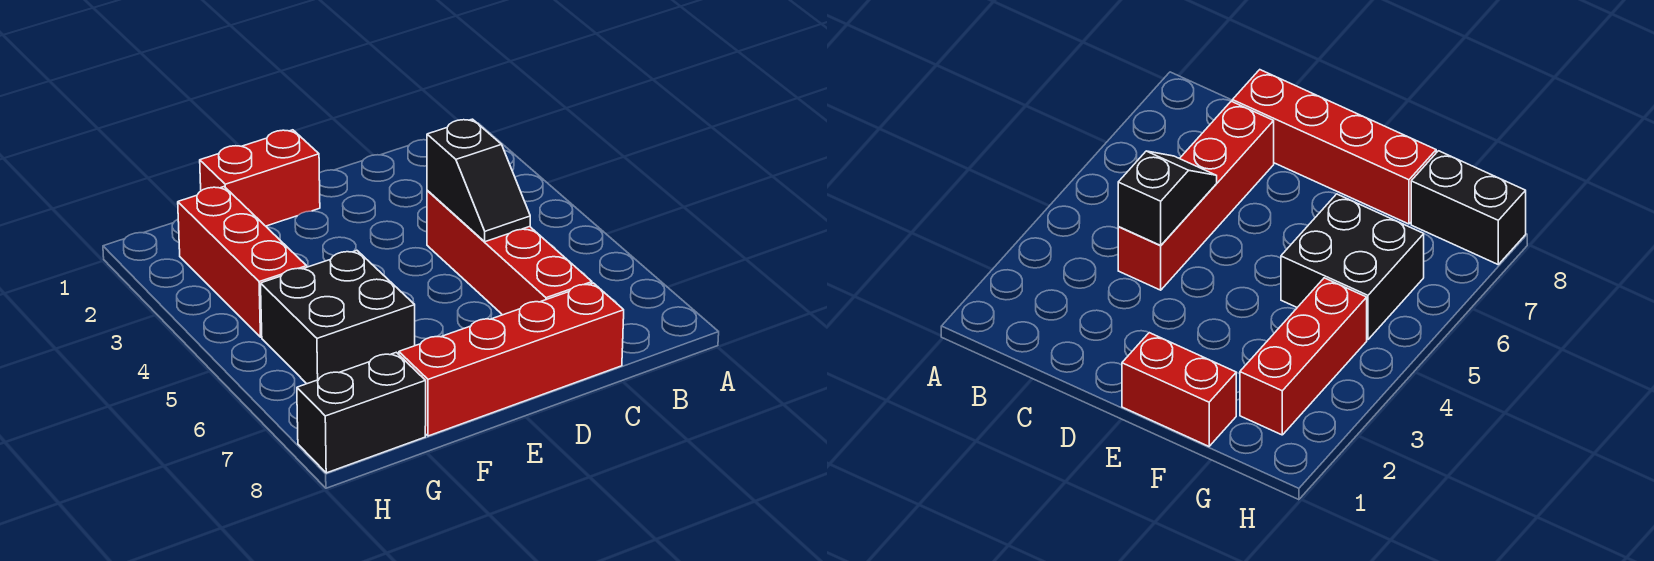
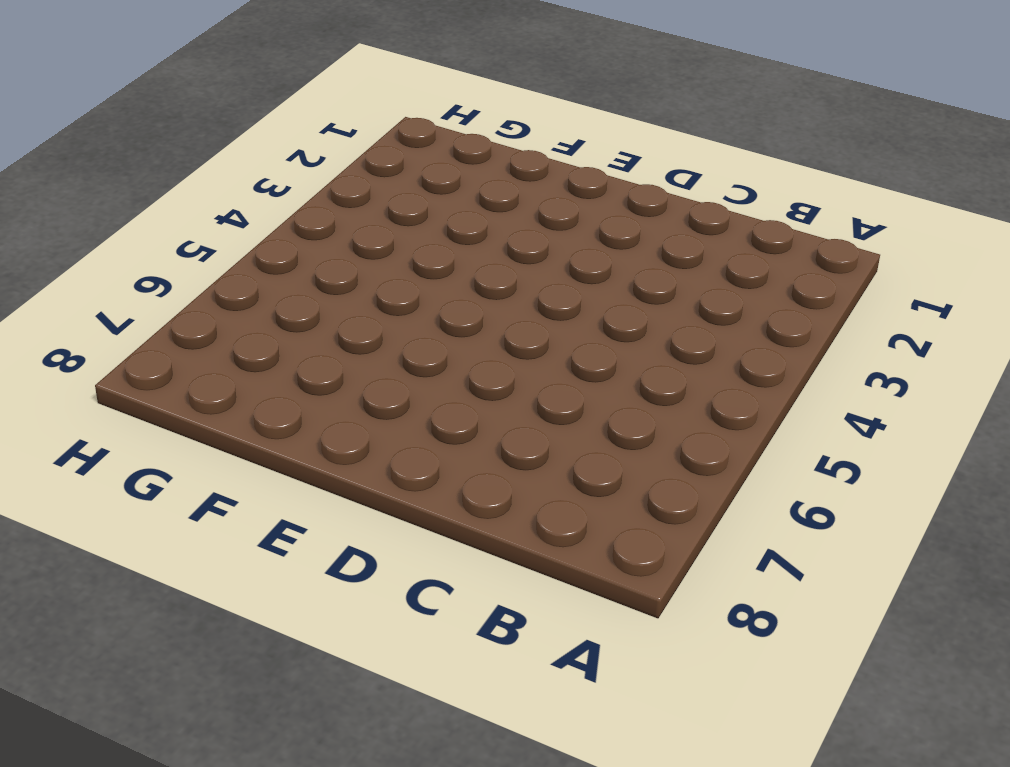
none -> red brick C4:C7 level 1
none -> red brick C8:F8 level 1

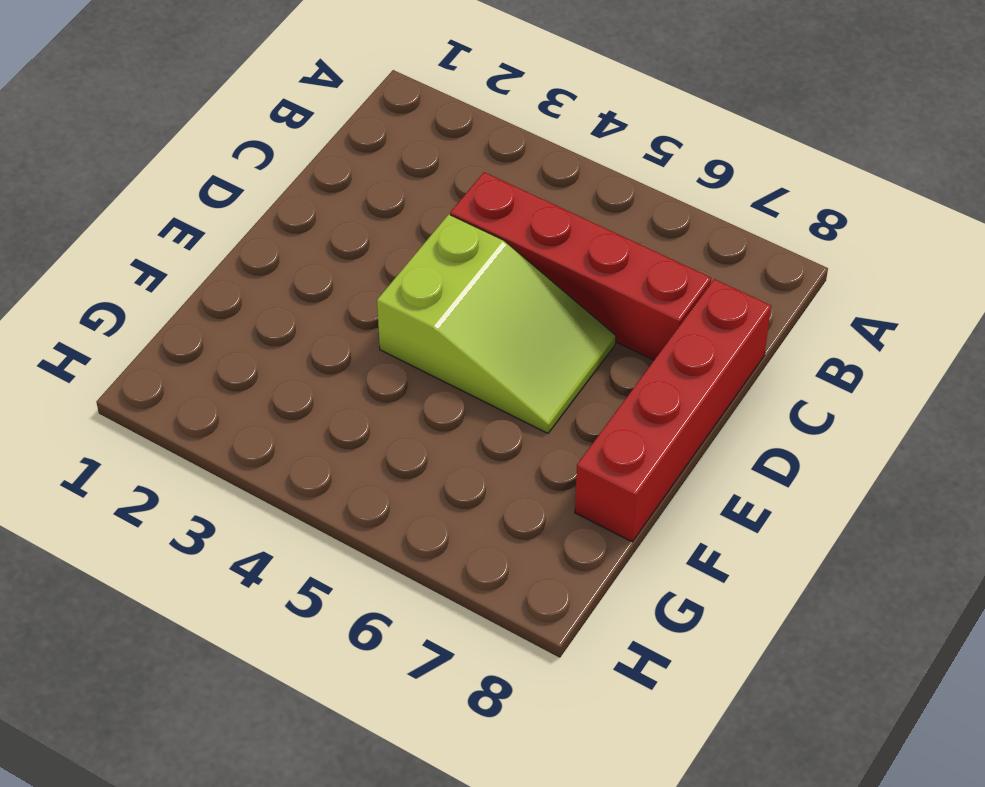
lime slope D4:E6 level 1 top 4 -> none
none -> red brick E1:F1 level 1
none -> black brick F5:G6 level 1

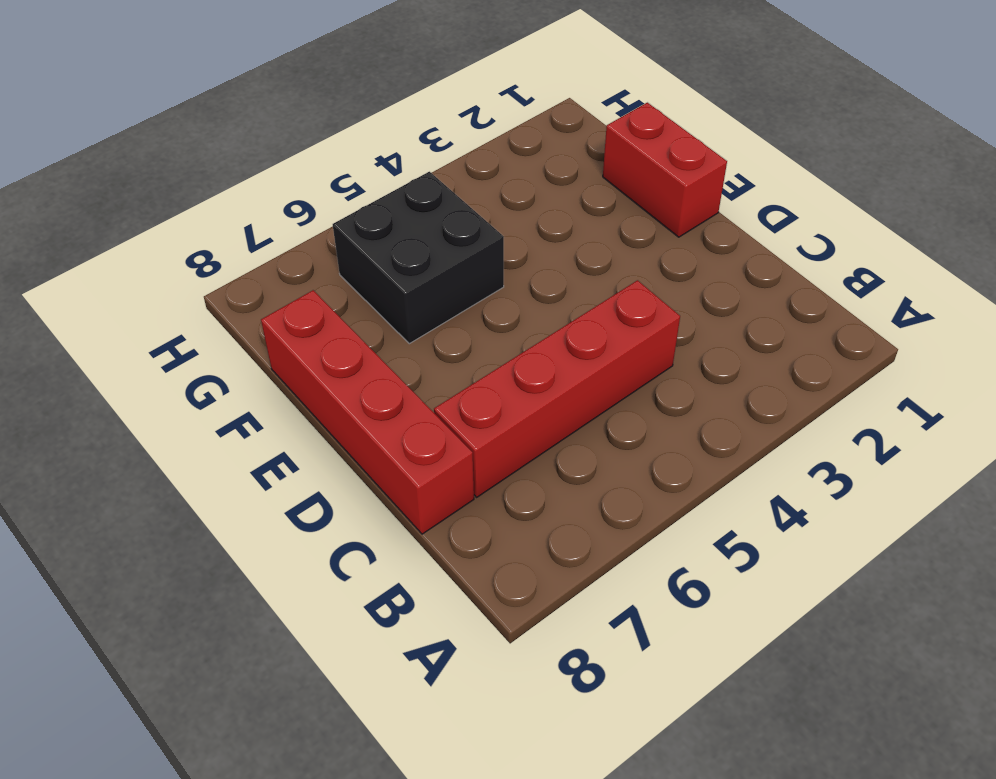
none -> red brick G2:G4 level 1
none -> black brick G8:H8 level 1

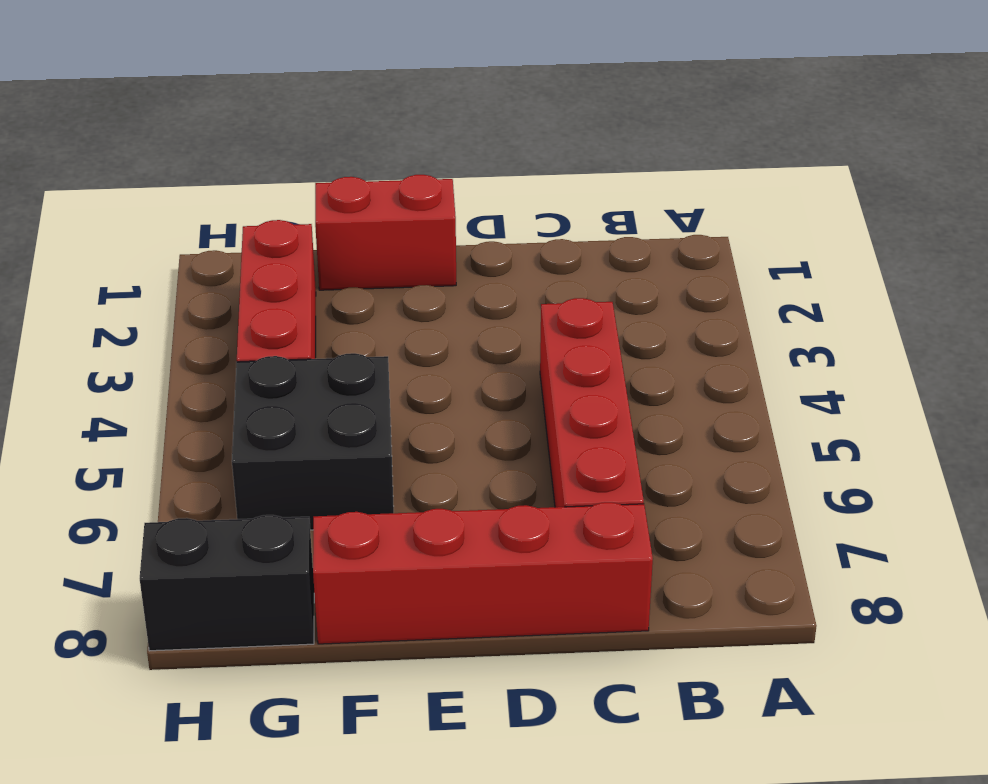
none -> black slope C4:C5 level 2 top 4

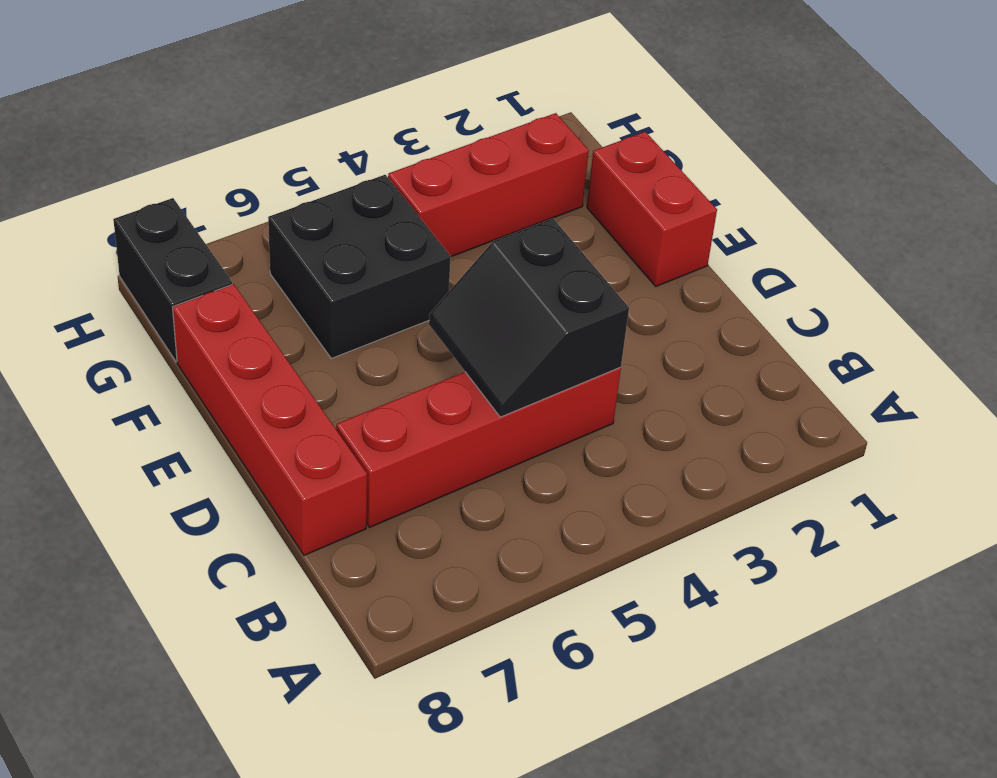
black slope C4:D5 level 2 top 4 -> black slope C4:C5 level 2 top 4

